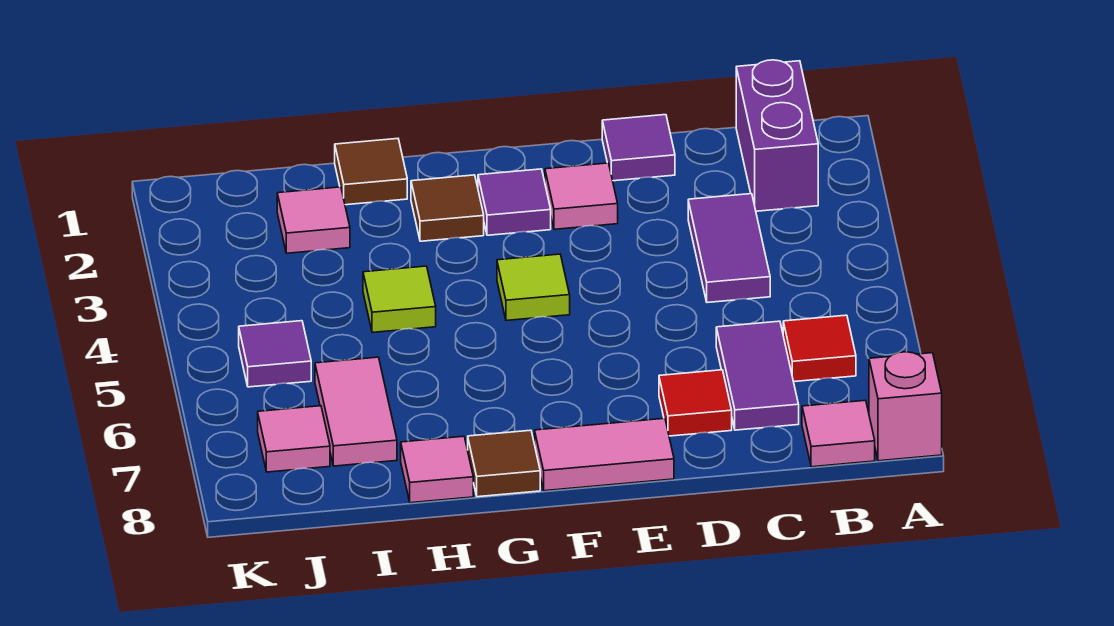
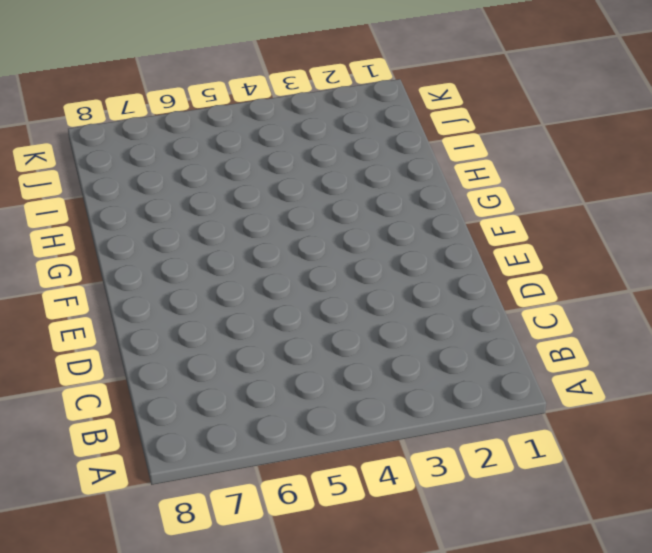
none -> pink brick A8 level 1
none -> purple brick B1:B2 level 1
none -> red tile B6 level 1

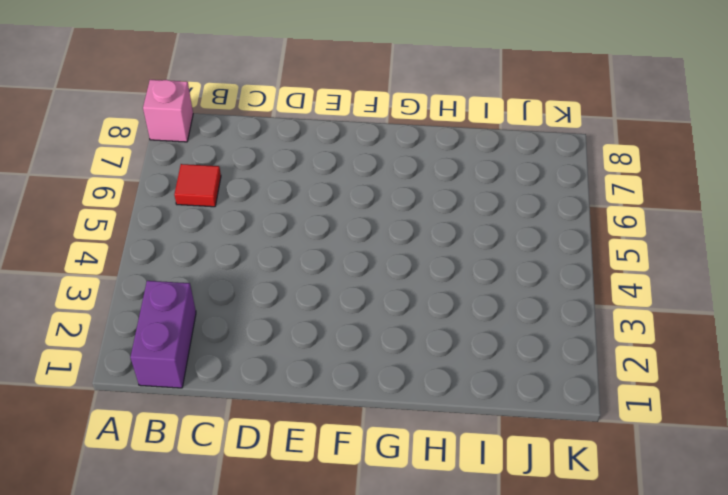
none -> pink tile B8 level 1
none -> purple tile C3:C4 level 1
none -> purple tile C6:C7 level 1

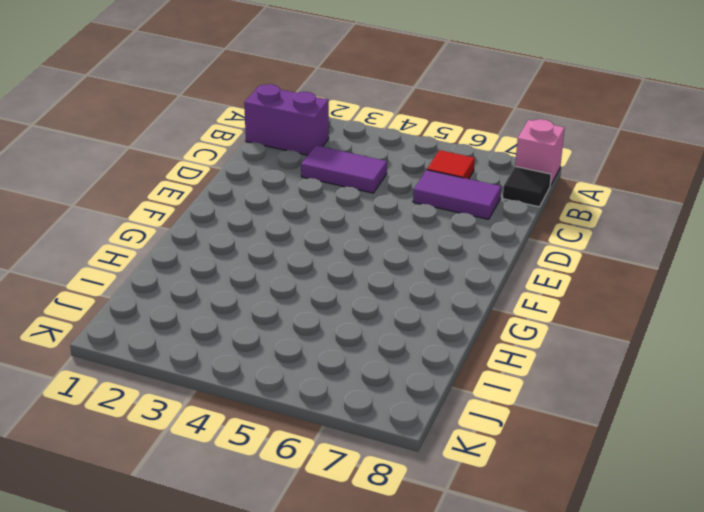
black tile B8 level 1 -> pink tile B8 level 1
none -> purple tile D1 level 1
none -> red tile D7 level 1
none -> pink tile E2 level 1

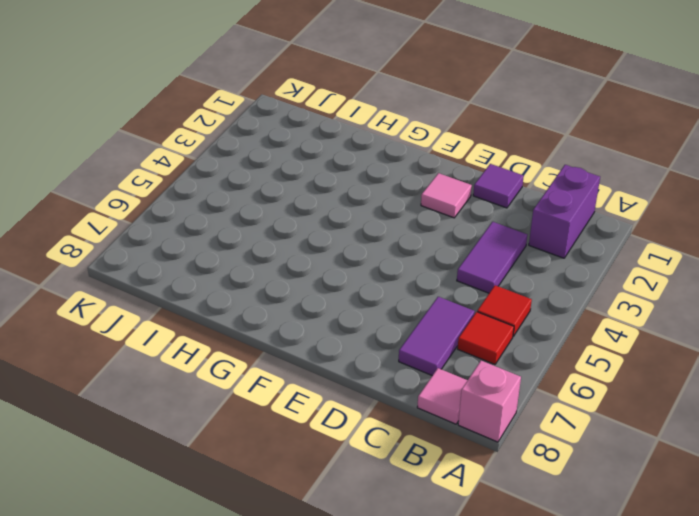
red tile B5 level 1 -> red tile D7 level 1
none -> pink tile E8:F8 level 1
none -> purple tile F2 level 1
none -> lime tile F4 level 1

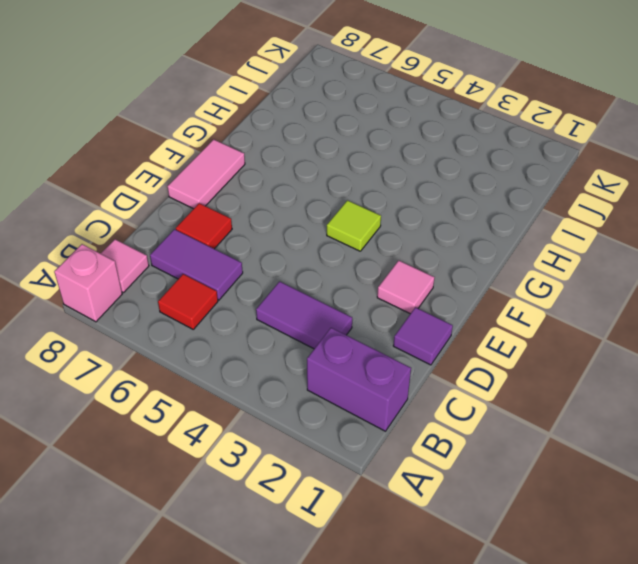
none -> purple tile F2 level 1
none -> brown tile G2 level 1
none -> brown tile G8 level 1

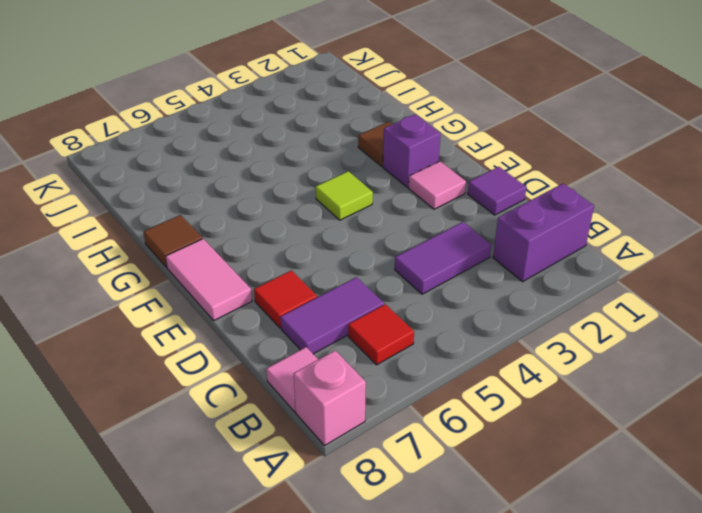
purple brick F2 level 1 -> purple tile F2 level 1
none -> brown tile H1 level 1
none -> lime tile H4 level 1
none -> pink tile H8 level 1

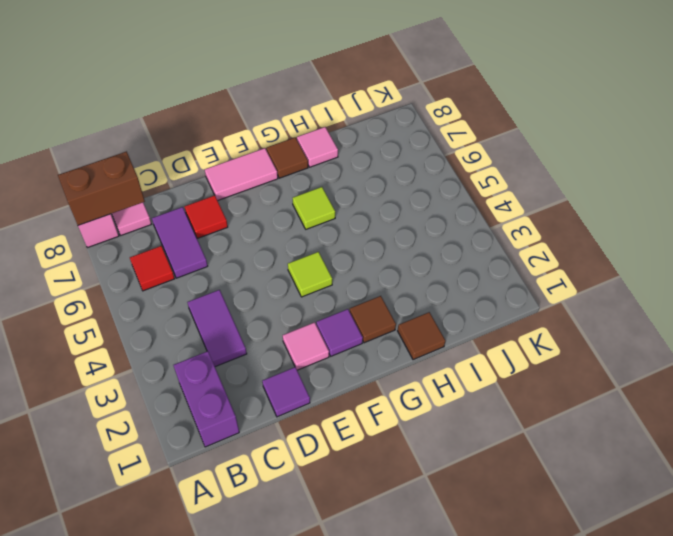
brown brick A8:B8 level 2 -> none
lime tile G6 level 1 -> lime tile H4 level 1
none -> pink tile I2 level 1
none -> pink tile I6:I7 level 1
none -> purple tile J5 level 1

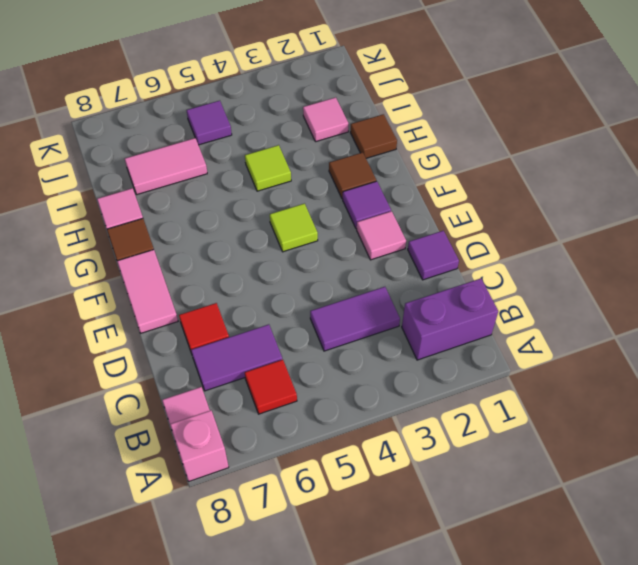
none -> pink tile J7 level 1

